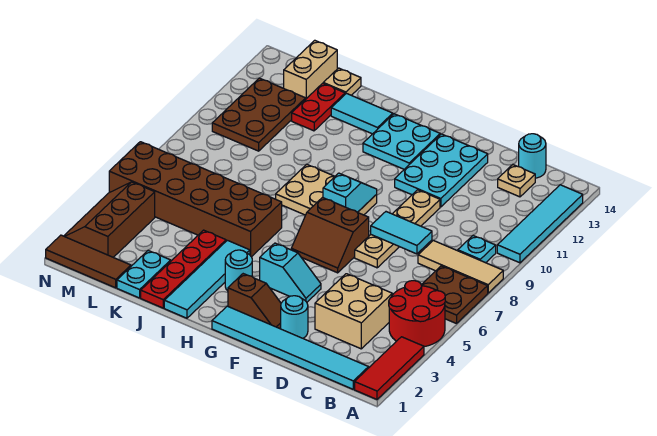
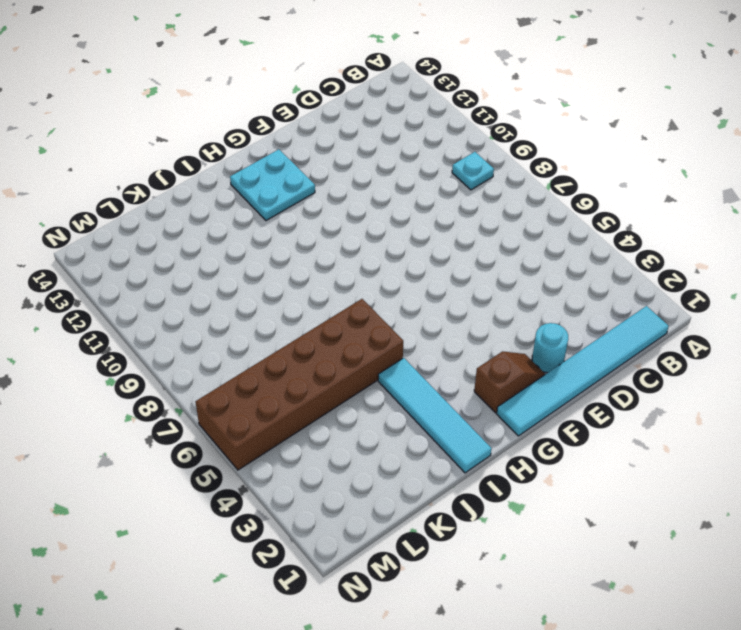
none -> red tile A1:A3 level 1
none -> red round brick A4:B5 level 1
none -> brown plate A6:B7 level 1
none -> tan tile A8:C8 level 1

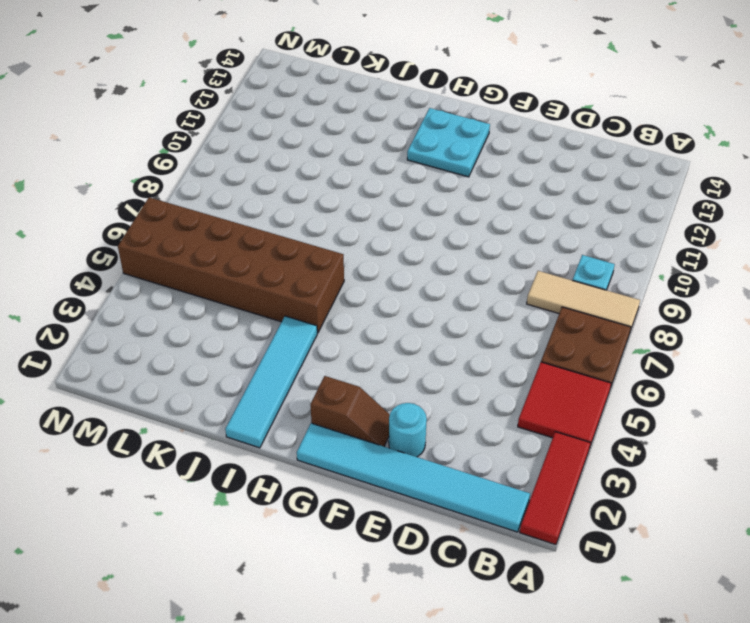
red tile A4:B5 level 1 -> red round brick A4:B5 level 1
none -> cyan tile A10:A13 level 1
none -> tan brick C3:D4 level 1
none -> tan plate C13 level 1
none -> cyan round brick C14 level 1

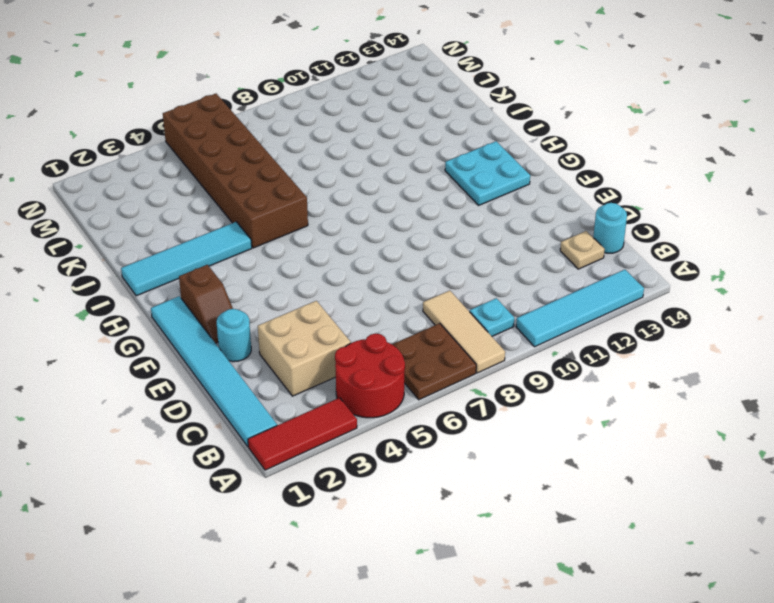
none -> tan plate E7:E10 level 1
none -> cyan plate E11:F13 level 1
none -> cyan slope F4:G4 level 1 top G
none -> brown slope F6:G7 level 1 top 7

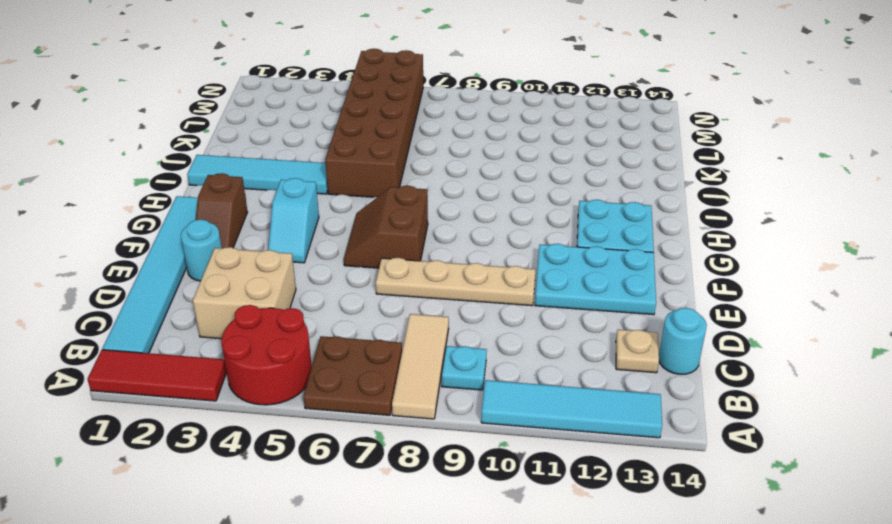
none -> tan plate G8:I9 level 1
none -> cyan round brick H3 level 1
none -> cyan tile I13:J13 level 1
none -> red plate J1:J4 level 1

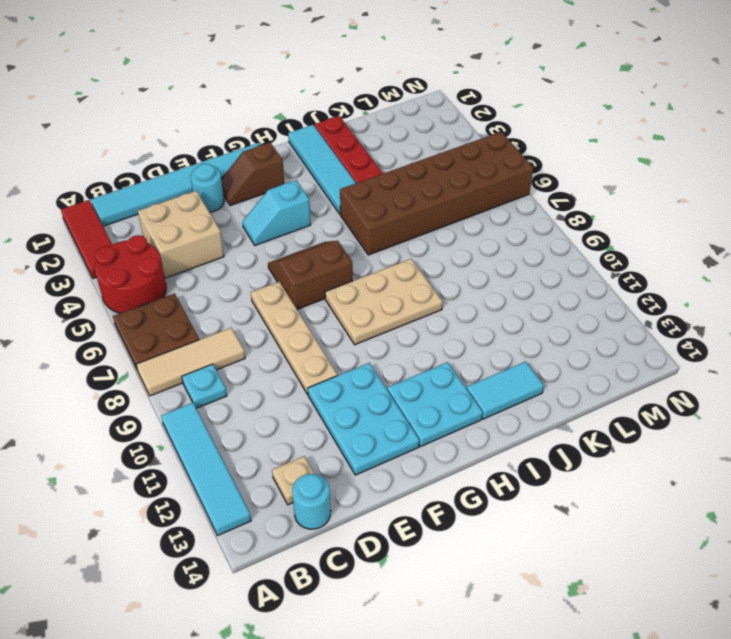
none -> cyan round brick H3 level 1
none -> cyan plate K1:K2 level 1
none -> red plate K12:K13 level 1
none -> tan plate K14 level 1

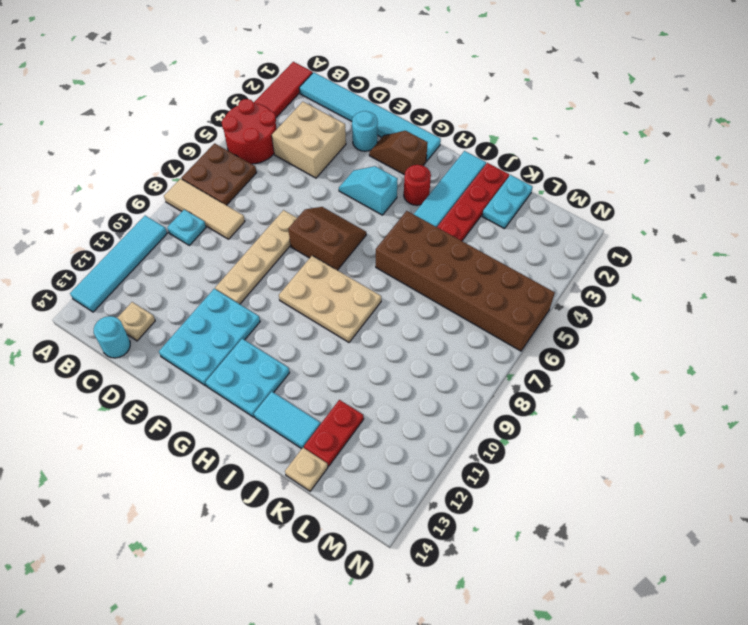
red round brick H3 level 1 -> cyan round brick H3 level 1
none -> brown tile L1:N1 level 1
none -> brown plate L10:M12 level 1
none -> tan brick L13:L14 level 1
none -> brown slope M2:N4 level 1 top M

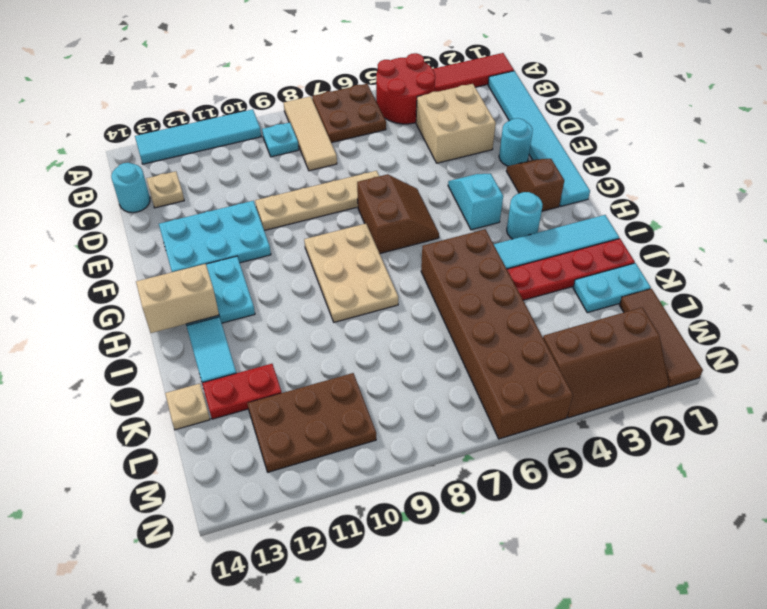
tan brick H13:H14 level 2 -> tan brick L13:L14 level 1
none -> cyan tile D8:E8 level 2
none -> cyan slope G8:G9 level 2 top 8

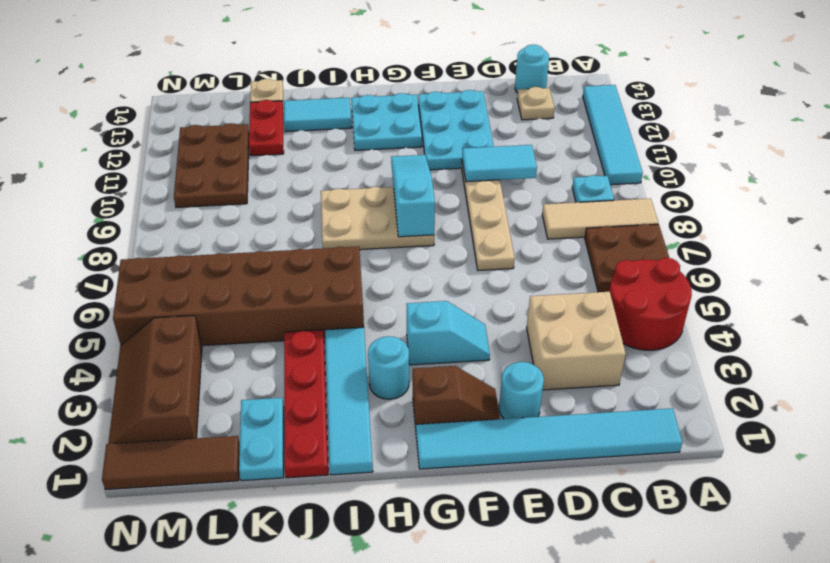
cyan tile D10:E10 level 2 -> cyan tile D8:E8 level 2
cyan slope G8:G10 level 2 top 8 -> cyan slope G8:G9 level 2 top 8
none -> red tile A1:A3 level 1
none -> brown slope F6:G7 level 1 top 7
none -> tan brick L13:L14 level 1

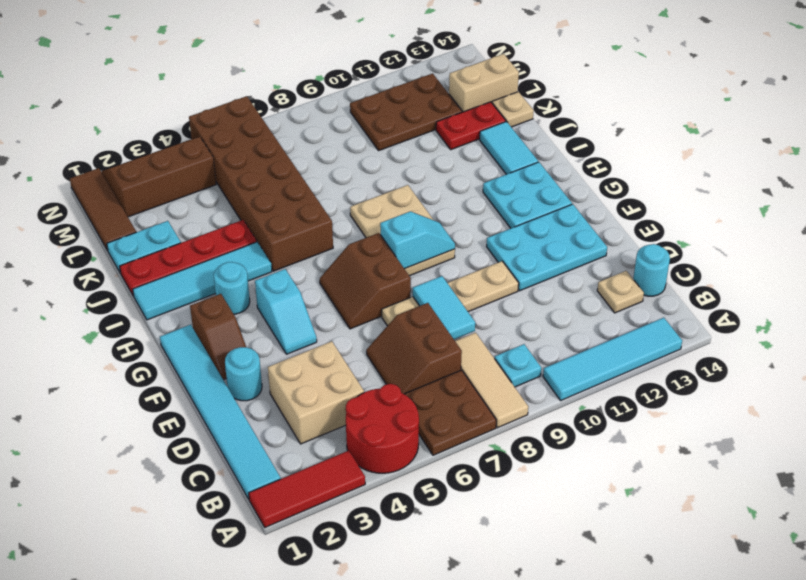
brown slope C6:D7 level 1 top 7 -> none

